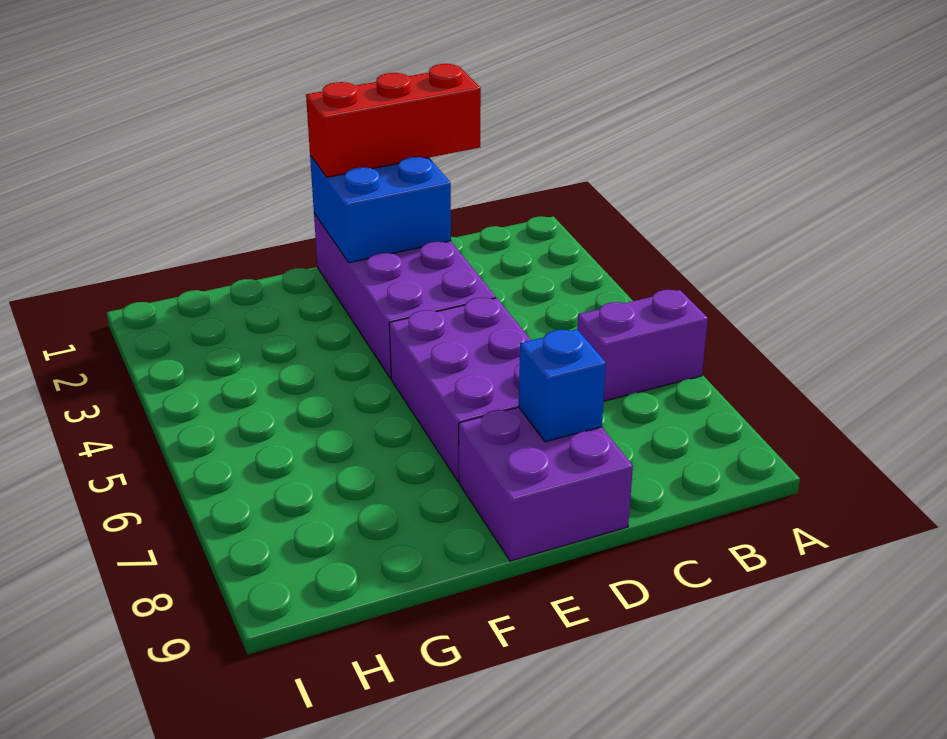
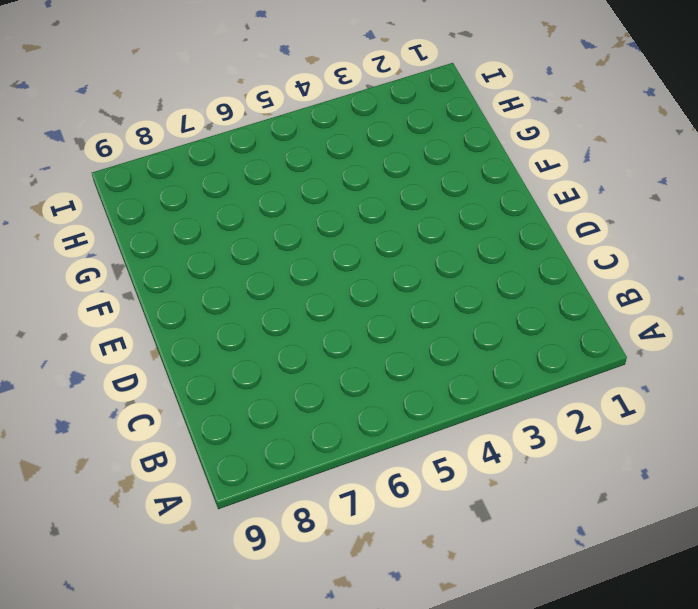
none -> purple brick A6:B6 level 1
none -> purple brick D1:E4 level 1

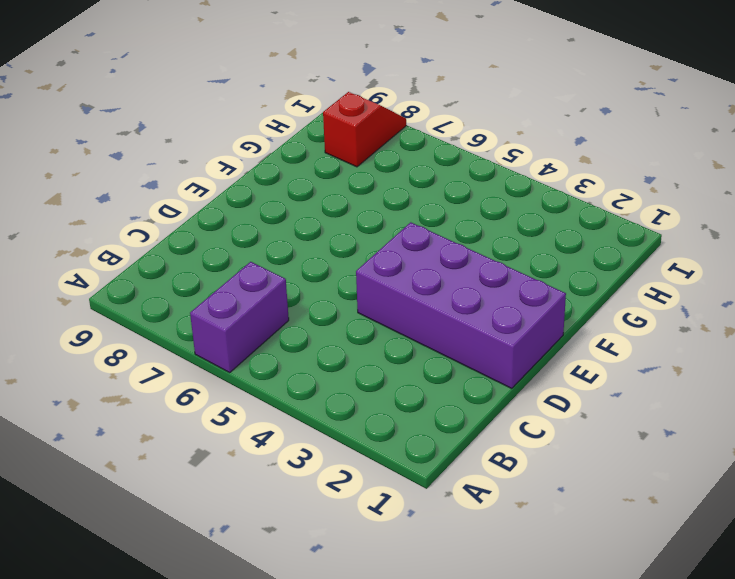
red slope H8:I8 level 1 top H -> none
none -> purple brick D5:E7 level 1
none -> purple brick D8:E9 level 1

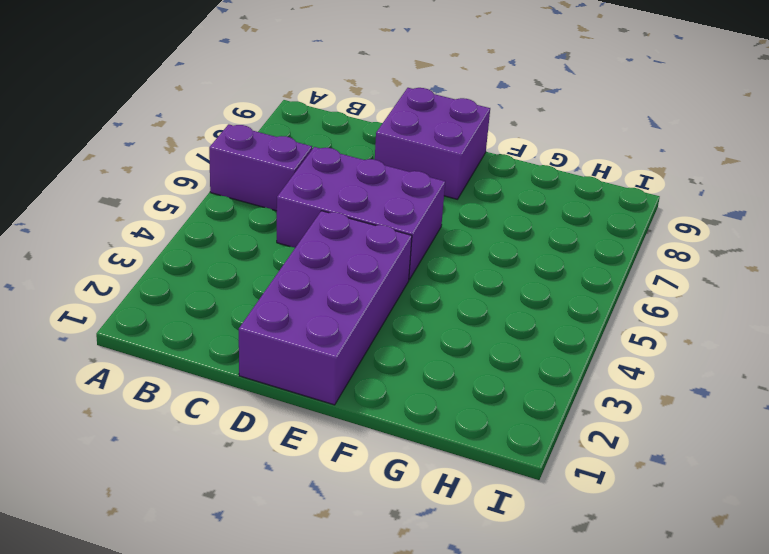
purple brick C5:E6 level 1 -> purple brick D5:E7 level 1
none -> blue brick D1:E2 level 2
none -> blue brick D8 level 2

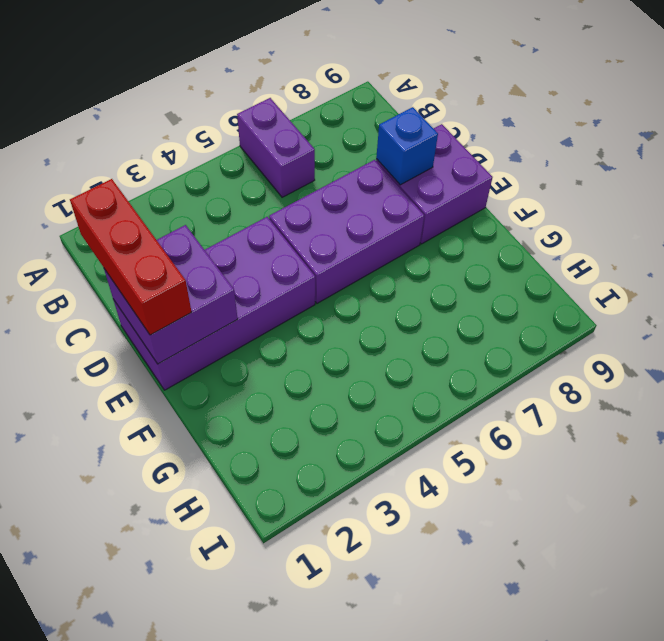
purple brick D1:E2 level 2 -> blue brick D1:E2 level 2

